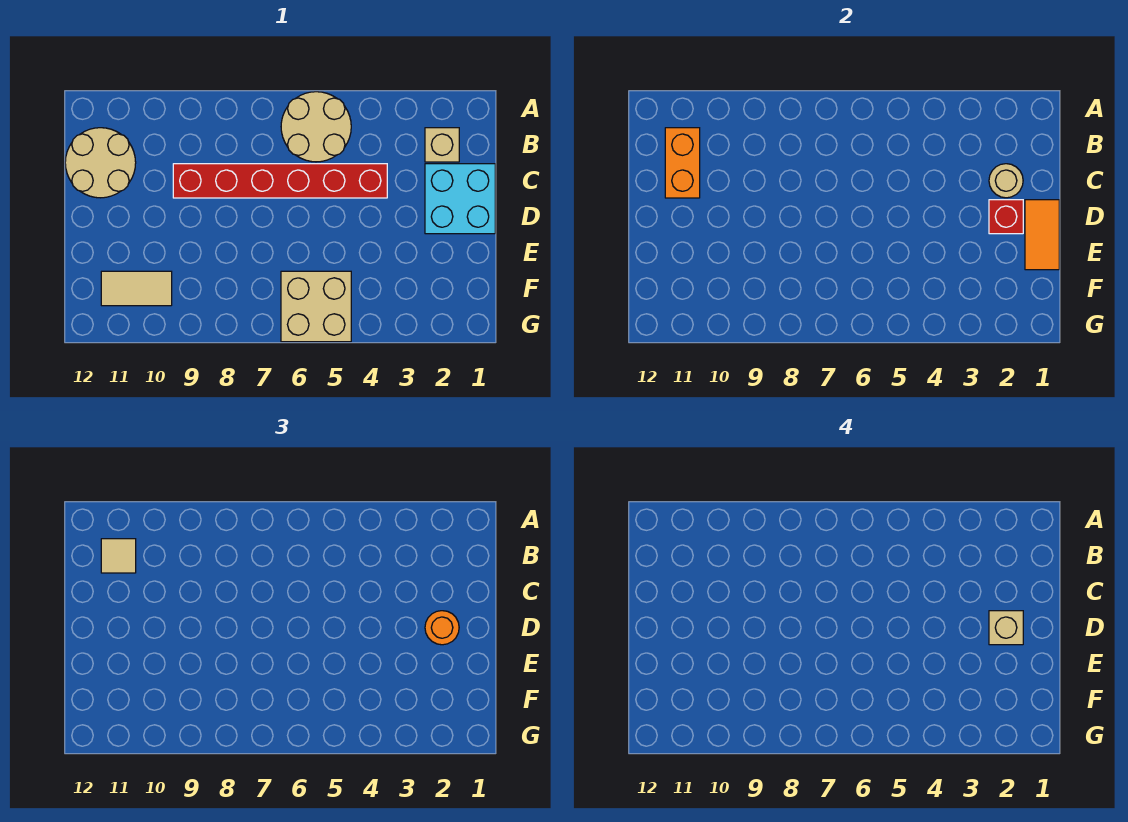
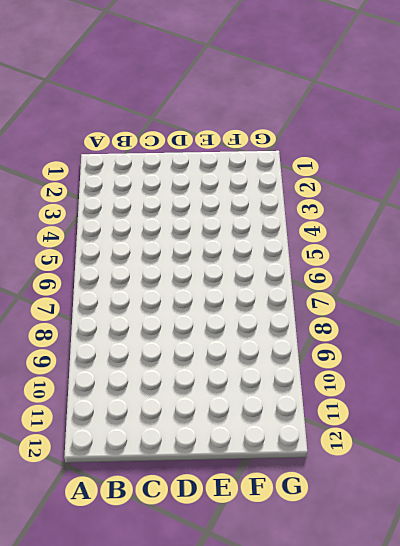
none -> tan round brick A5:B6 level 1
none -> tan brick B2 level 1
none -> tan round brick B11:C12 level 1

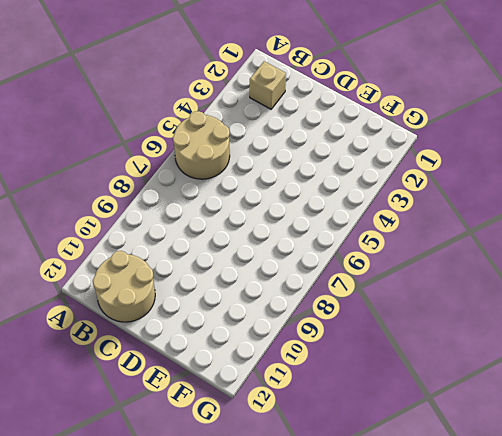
none -> cyan brick C1:D2 level 1
none -> red brick C4:C9 level 1
none -> tan brick F5:G6 level 1

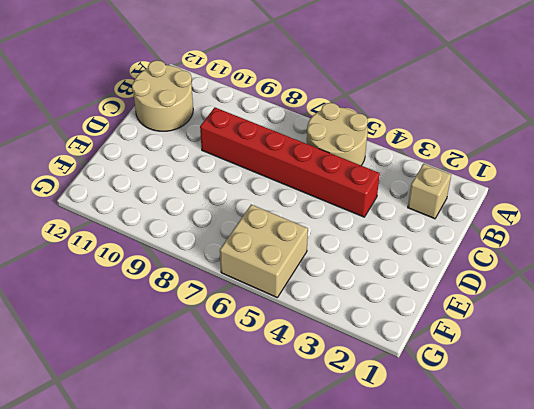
none -> cyan brick C1:D2 level 1
none -> tan tile F10:F11 level 1
none -> orange brick B11:C11 level 2

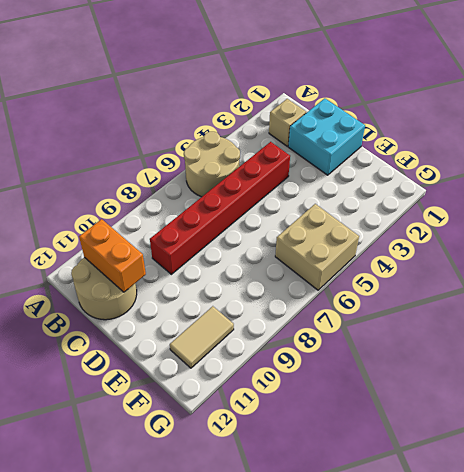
none -> tan round brick C2 level 2
none -> orange tile D1:E1 level 2
none -> red brick D2 level 2

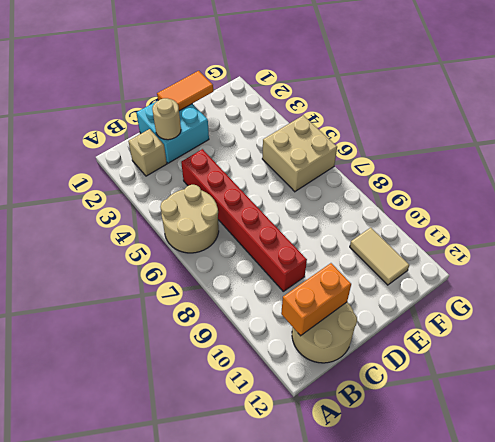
none -> red brick D2 level 2
none -> tan tile B11 level 3
none -> orange round brick D2 level 3

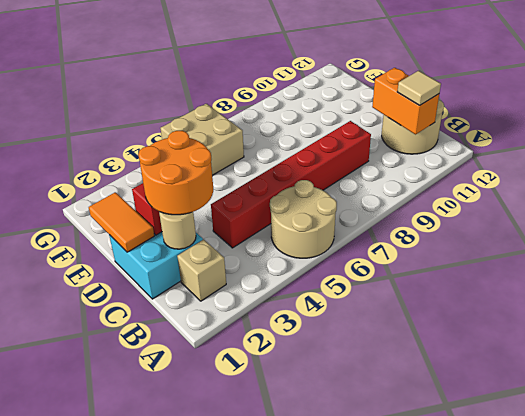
orange round brick C2:D3 level 3 -> orange round brick D2 level 3
none -> tan tile F10:F11 level 1
none -> tan brick D2 level 4

